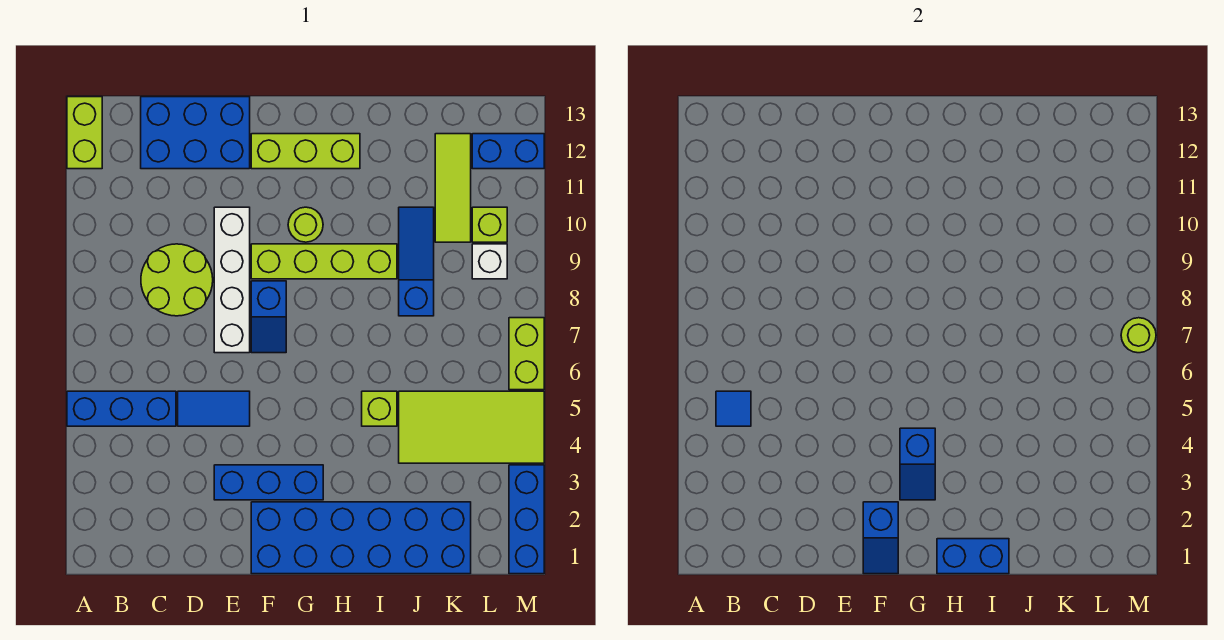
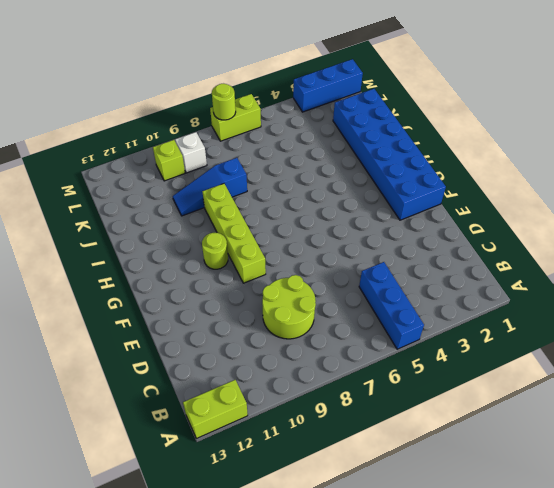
none -> blue brick C12:E13 level 1
none -> blue tile D5:E5 level 1
none -> blue brick E3:G3 level 1

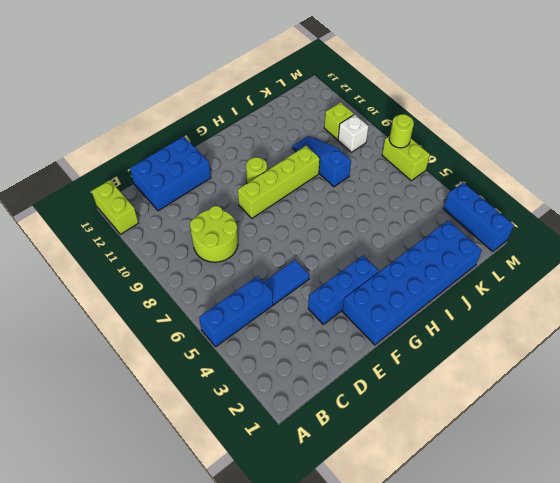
none -> white brick E7:E10 level 1
none -> blue slope F7:F8 level 1 top 8
none -> lime brick F12:H12 level 1

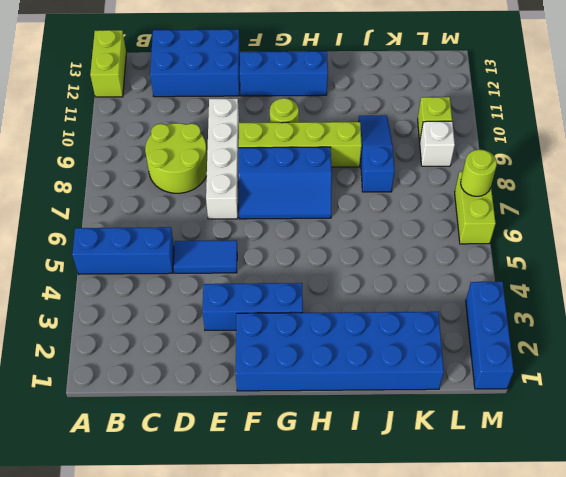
blue slope F7:H8 level 1 top 8 -> blue slope F7:F8 level 1 top 8
blue brick F12:H12 level 1 -> lime brick F12:H12 level 1
none -> lime brick I5 level 1
none -> lime tile J4:M5 level 1
none -> lime tile K10:K12 level 1

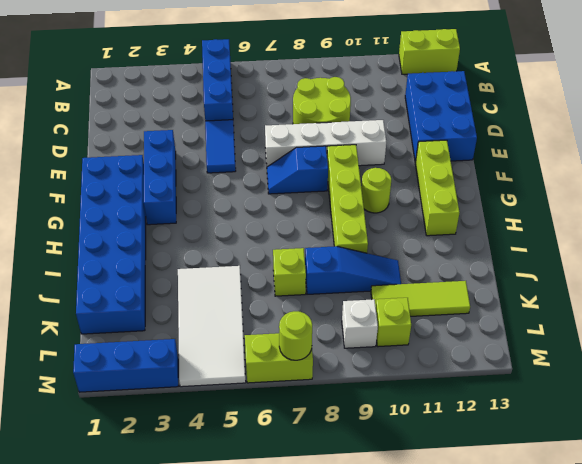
white tile J4:M5 level 1 -> lime tile J4:M5 level 1
lime brick J7 level 1 -> lime brick I5 level 1
none -> blue brick L12:M12 level 1
none -> blue tile B5 level 2
none -> blue slope F1:F2 level 2 top 2

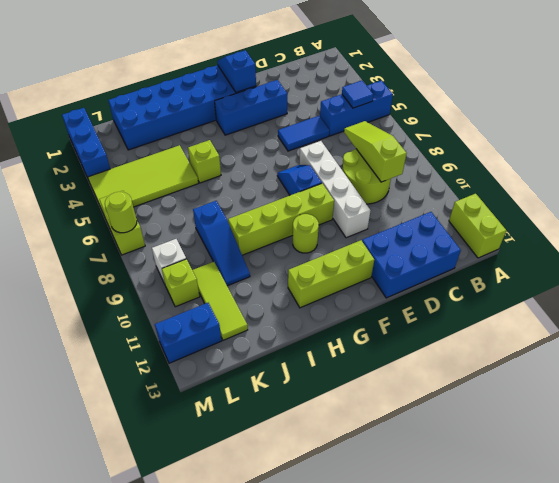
lime slope C7:C9 level 2 top 9 -> none
none -> blue slope G3:G4 level 2 top 4
none -> blue brick H1:I1 level 2

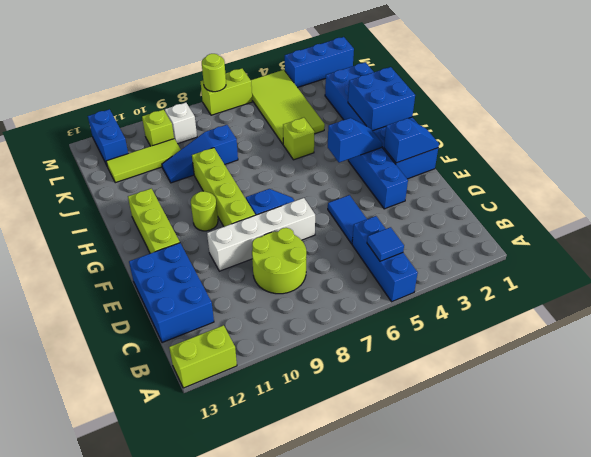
blue brick H1:I2 level 2 -> blue brick H1:I1 level 2

